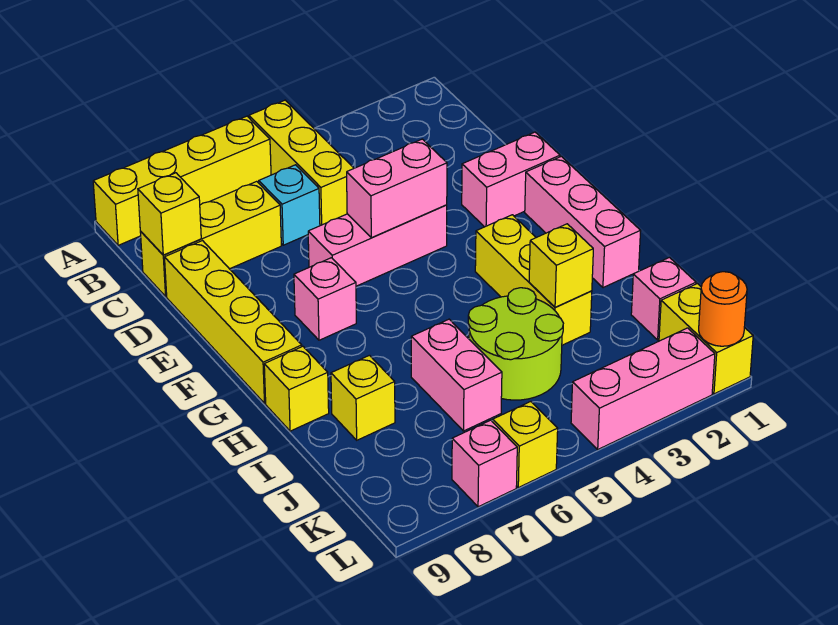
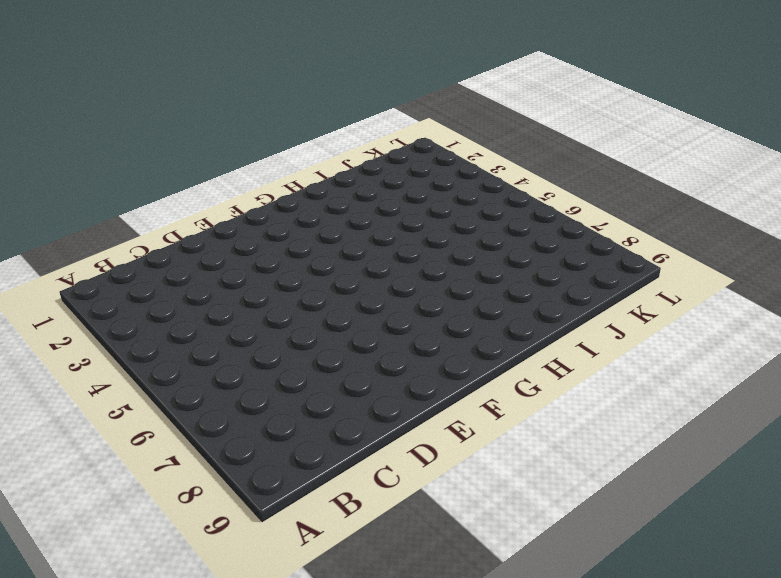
none -> yellow brick A5:C5 level 1
none -> yellow brick A6:A9 level 1
none -> cyan brick C6 level 1

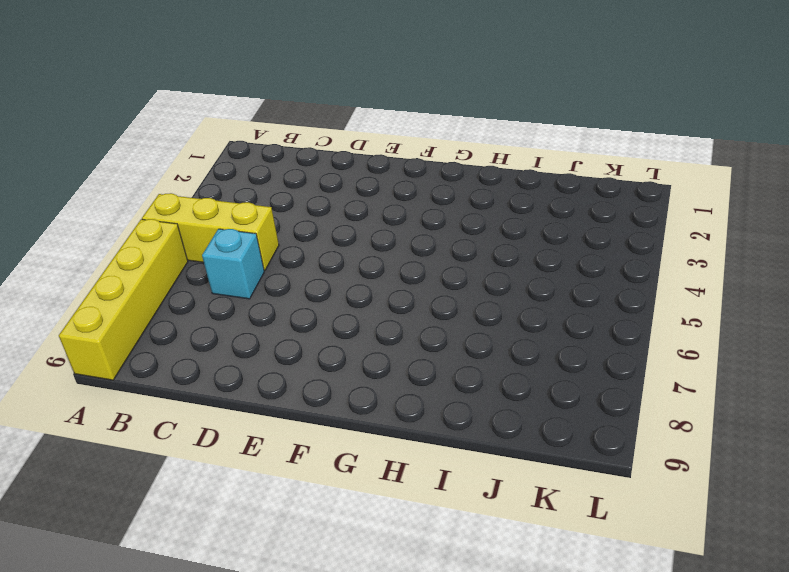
none -> yellow brick C7:C9 level 1
none -> yellow brick D9:G9 level 1
none -> pink brick E1:E2 level 1

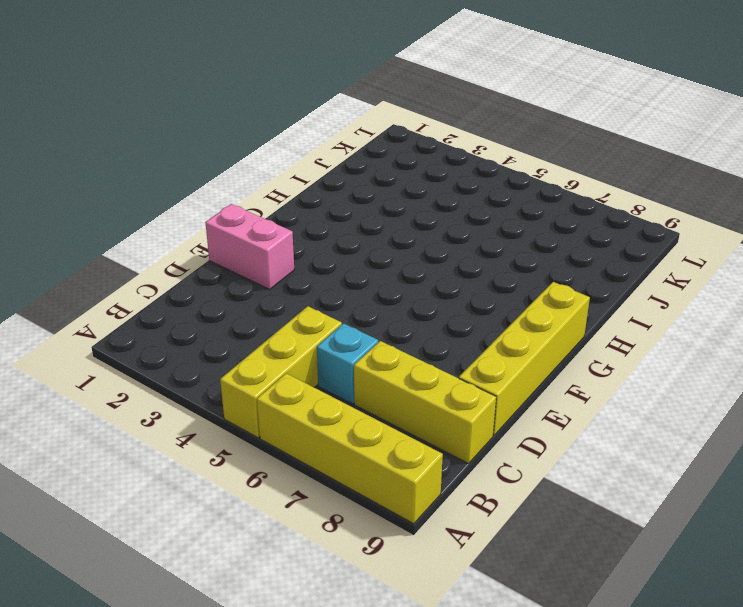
none -> pink brick E4:E6 level 1
none -> pink brick F1:H1 level 1
none -> pink brick F7 level 1

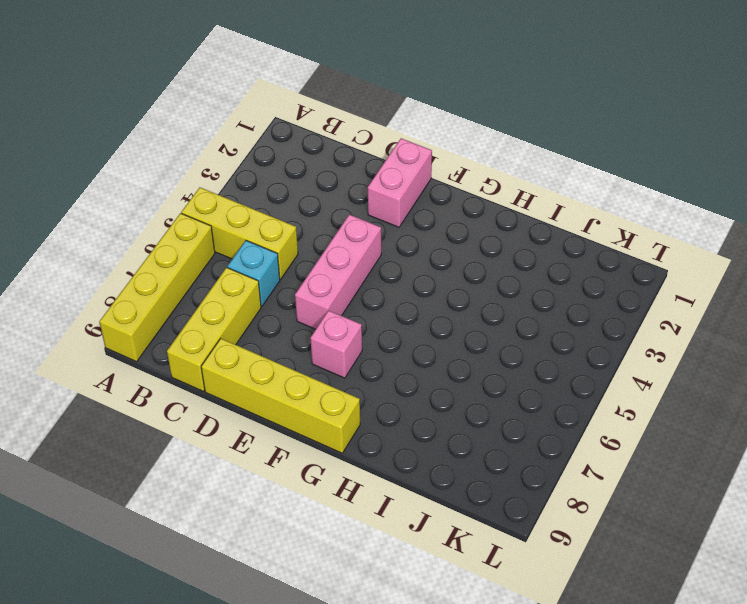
none -> pink brick F1:H1 level 1
none -> yellow brick G3:I3 level 1
none -> yellow brick H9 level 1

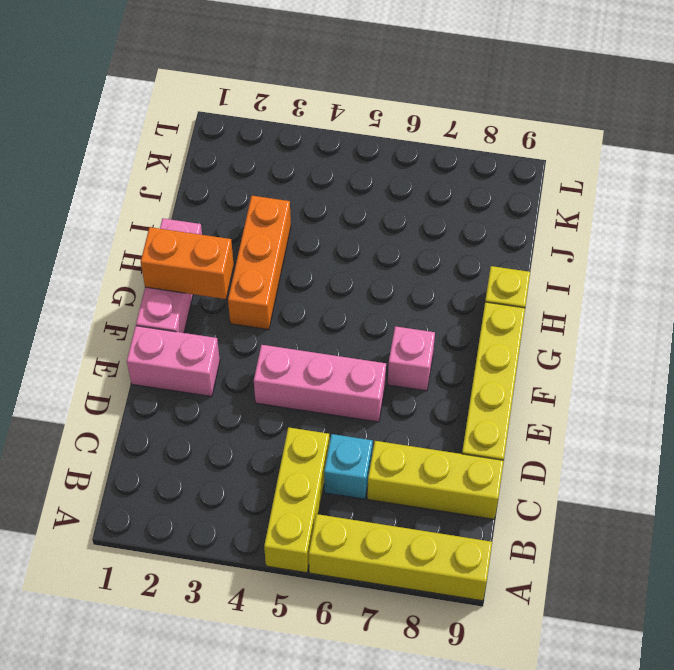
orange brick G1:G2 level 2 -> none
orange brick G3:I3 level 1 -> yellow brick G3:I3 level 1
none -> lime round brick I4:J5 level 1
none -> pink brick I6:J6 level 1
none -> yellow brick I8 level 1

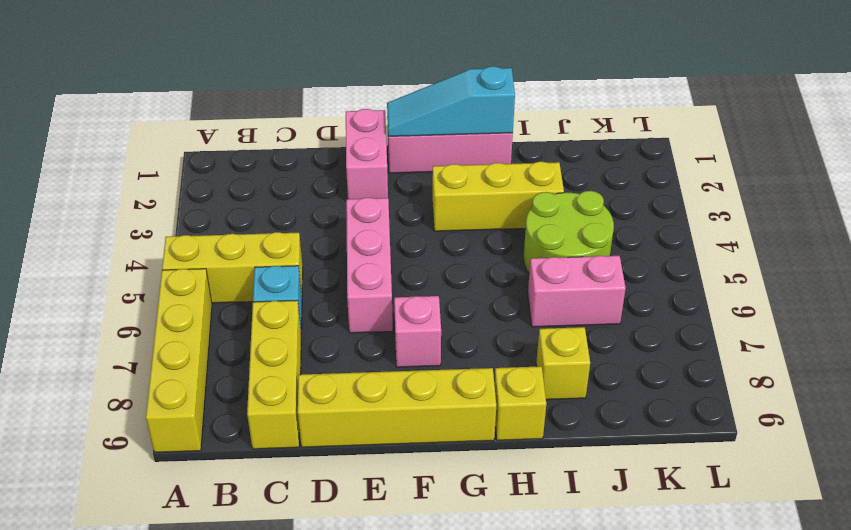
cyan slope F1:H1 level 2 top H -> none
none -> pink brick J1 level 1
none -> yellow brick K1:L1 level 1
none -> pink brick L2:L4 level 1

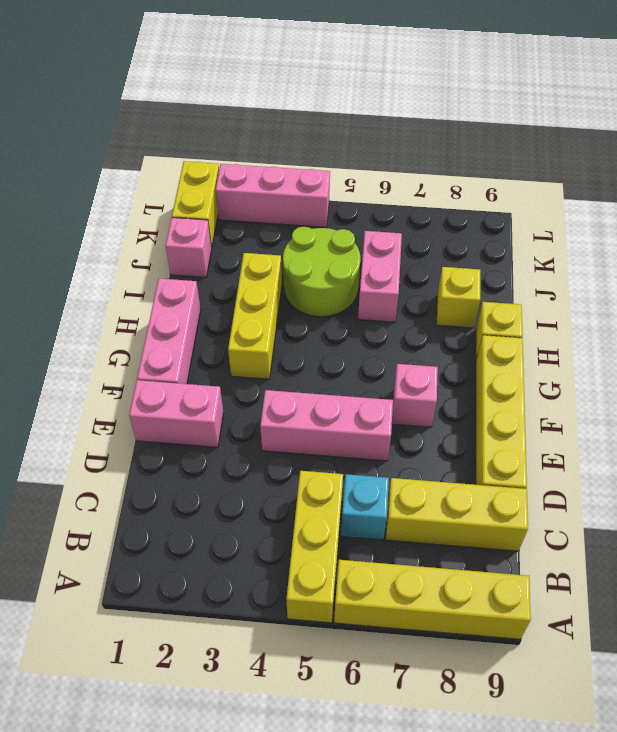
none -> yellow brick L6 level 1
none -> pink brick L7 level 1
none -> yellow brick C9 level 2

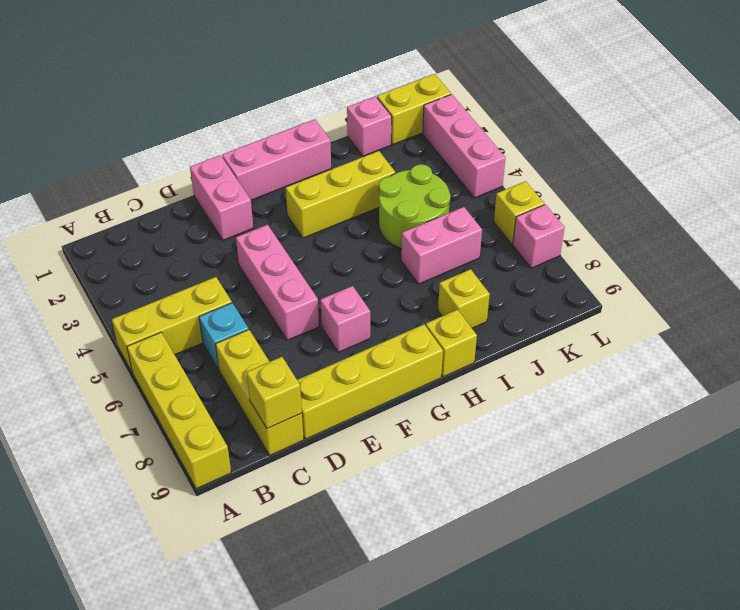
none -> pink brick E4:E5 level 2
none -> yellow brick I3 level 2
none -> orange round brick L1 level 2

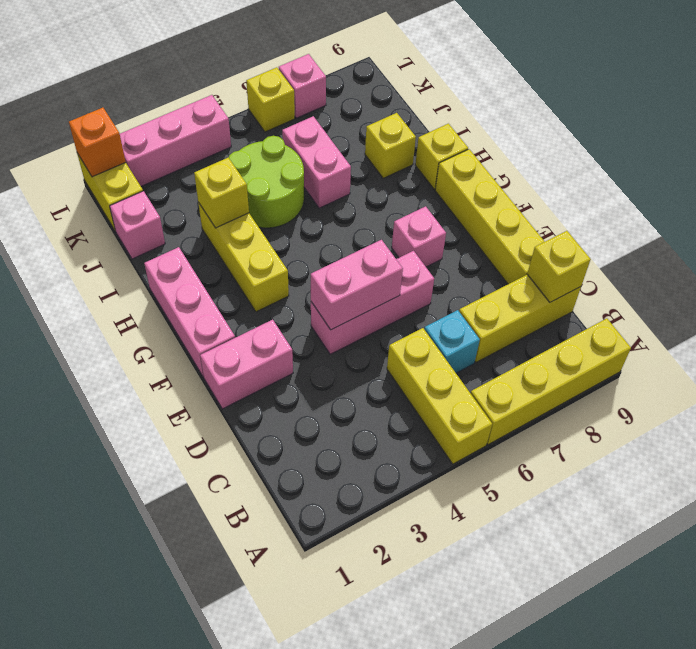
orange brick L1 level 2 -> orange round brick L1 level 2

